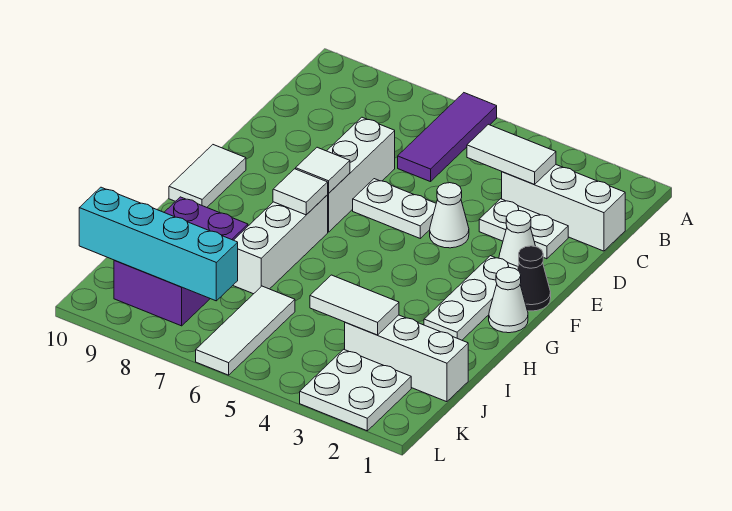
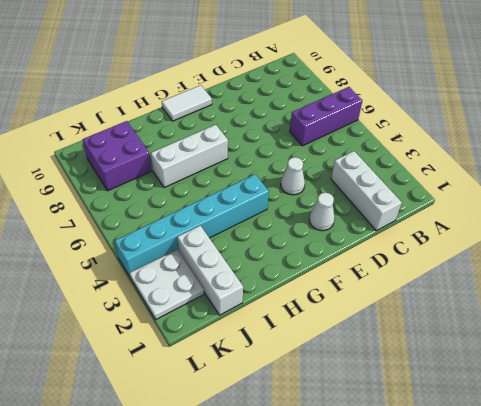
purple brick A6:C6 level 1 -> purple tile A6:C6 level 1
cyan brick G4:L4 level 1 -> none
purple brick J8:K9 level 1 -> purple brick I8:K9 level 1
none -> white plate D2:D3 level 1
none -> white brick D7:F7 level 1
none -> white plate E5:E6 level 1

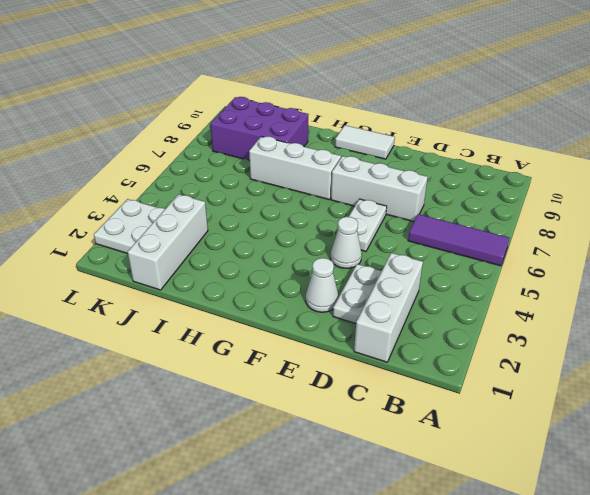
none -> black cone F1 level 1
none -> white plate F2:H2 level 1
none -> white cone G1 level 1

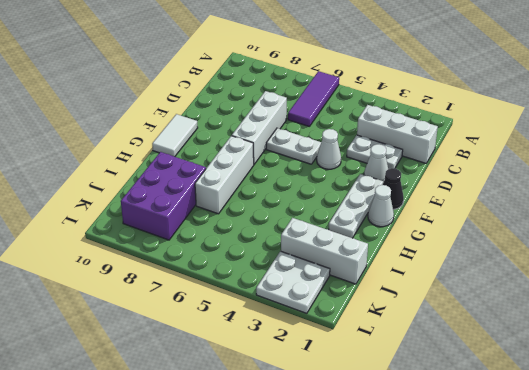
none -> white tile J6:L6 level 1
none -> white tile C3:C4 level 2
none -> white tile F7 level 2

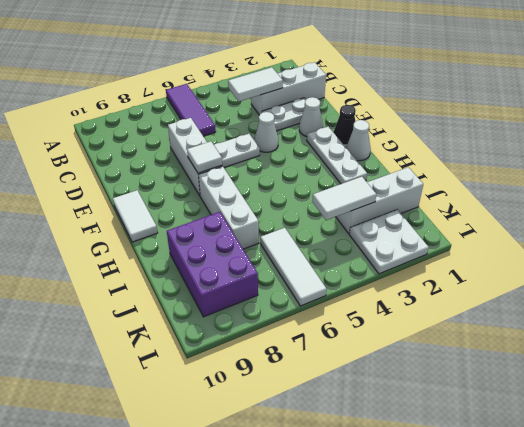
none -> white tile G7 level 2
none -> cyan brick K7:K10 level 2

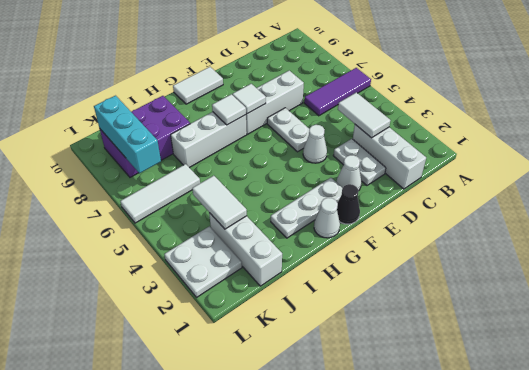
cyan brick K7:K9 level 2 -> cyan brick K7:K10 level 2

